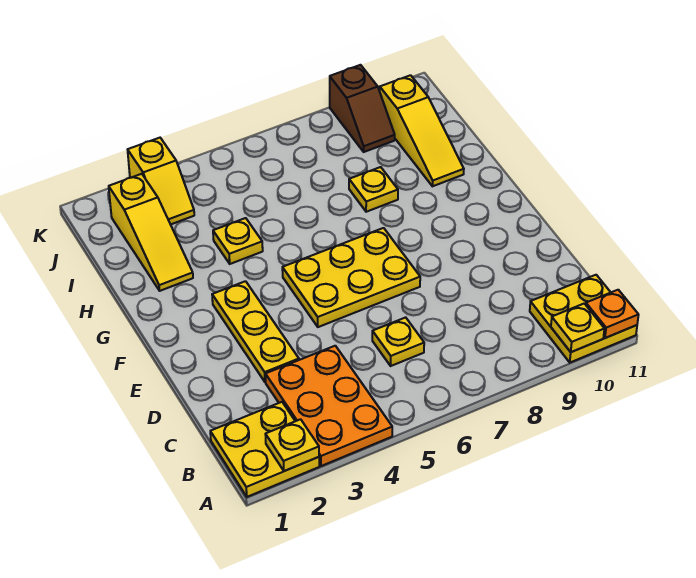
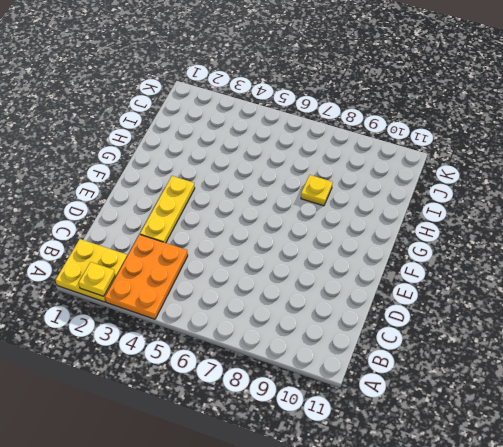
none -> yellow plate A10:B11 level 1
none -> yellow plate C6 level 1
none -> yellow plate E5:F7 level 1

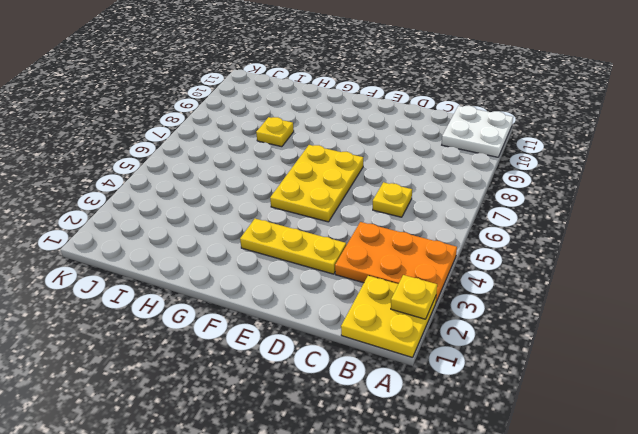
white plate A10:B11 level 1 -> yellow plate A10:B11 level 1
none -> yellow slope H2:J2 level 1 top J
none -> yellow plate H4 level 1
none -> yellow slope H10:J10 level 1 top J

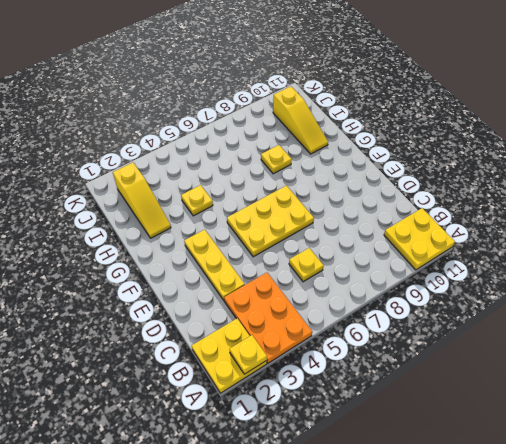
none -> yellow slope J3:K3 level 1 top K
none -> brown slope J9:K9 level 1 top K
none -> yellow plate A10 level 2

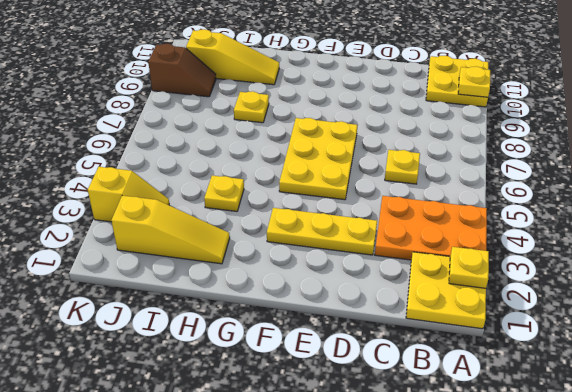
none -> orange plate A11 level 2

